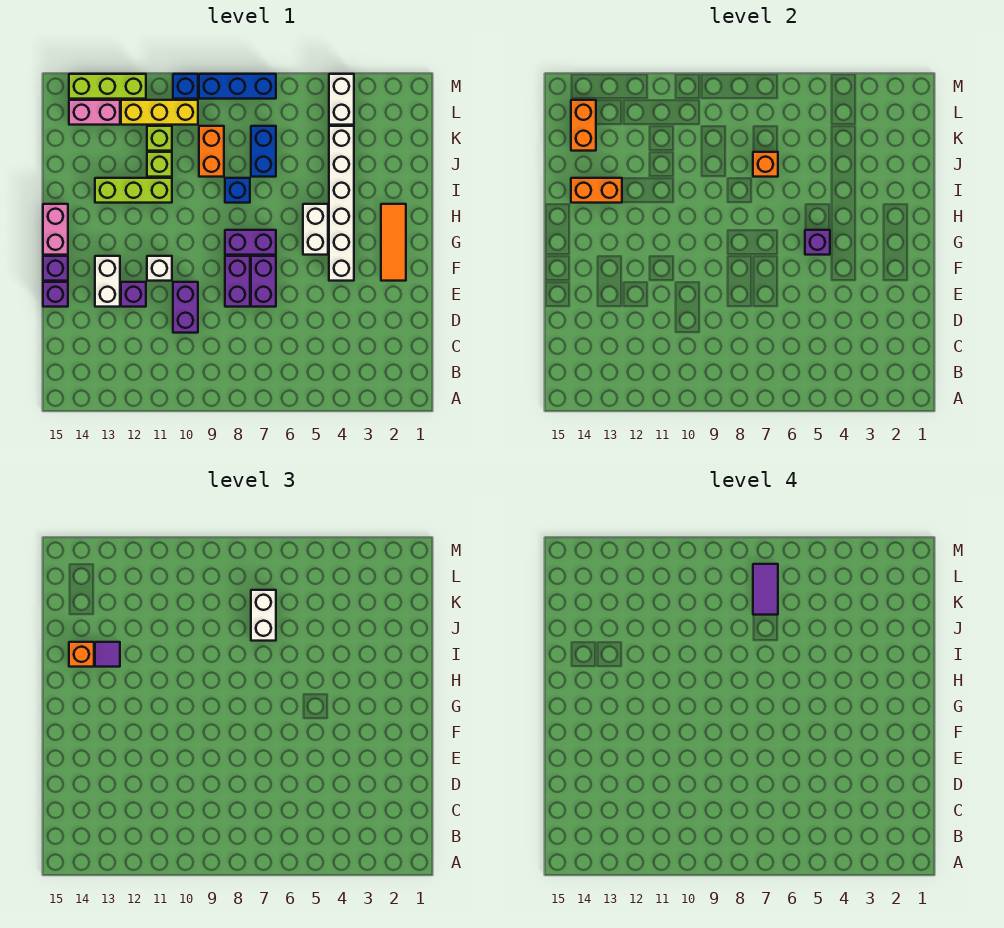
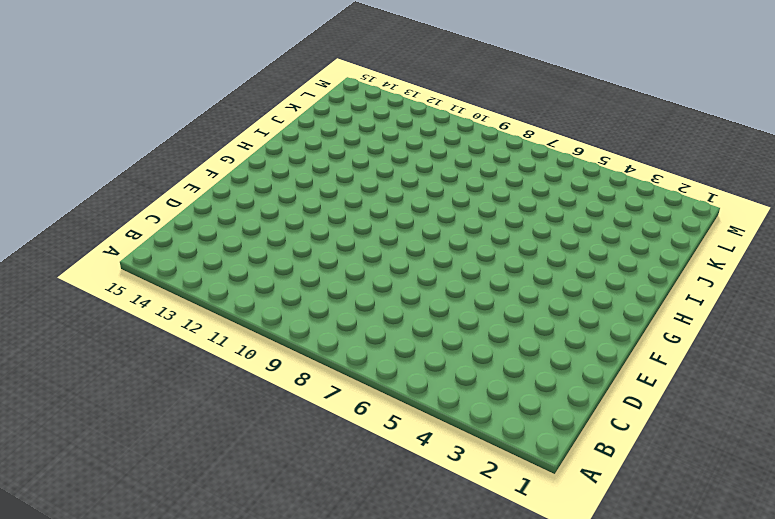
none -> purple brick D10:E10 level 1
none -> purple brick E7:F7 level 1
none -> purple brick E8:F8 level 1
none -> purple brick E12 level 1

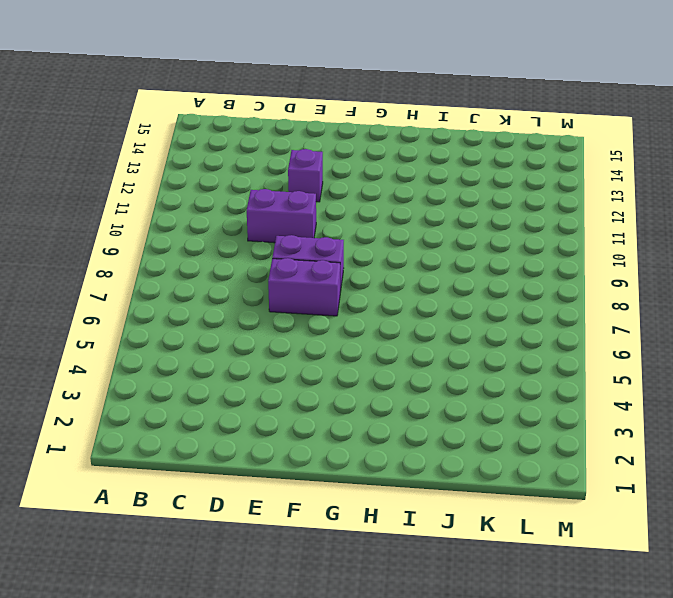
none -> white brick E13:F13 level 1
none -> purple brick E15 level 1
none -> orange tile F2:H2 level 1
none -> white brick F4:K4 level 1

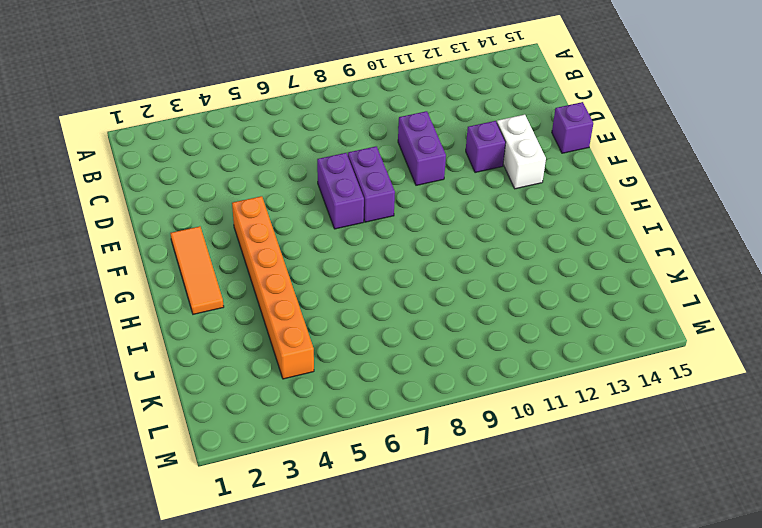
orange brick F4:K4 level 1 -> white brick F4:K4 level 1
none -> white brick F11 level 1
none -> purple brick F15 level 1
none -> white brick G5:H5 level 1
none -> purple brick G7:G8 level 1

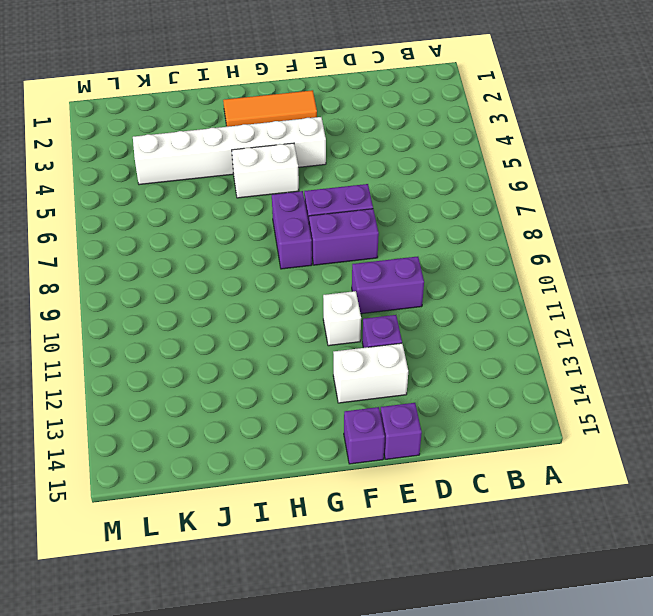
none -> pink brick G15:H15 level 1
none -> blue brick I8 level 1
none -> lime brick I11:I13 level 1
none -> blue brick J7:K7 level 1

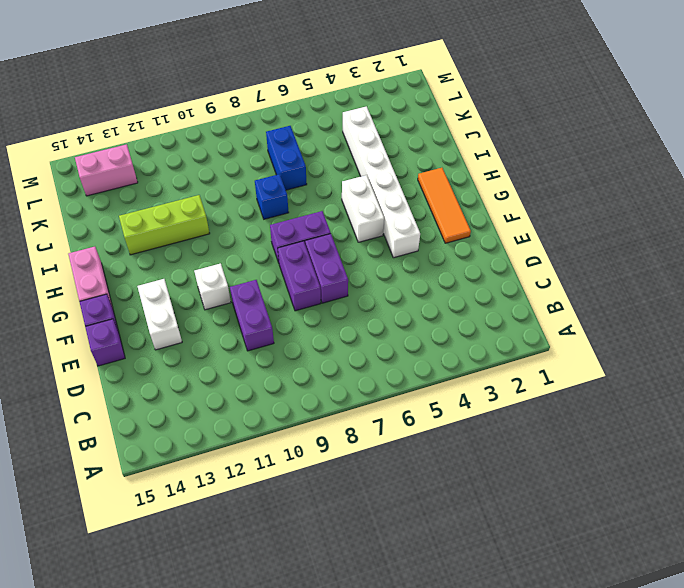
none -> purple brick E12 level 1
none -> orange brick J9:K9 level 1
none -> lime brick J11 level 1
none -> lime brick K11 level 1

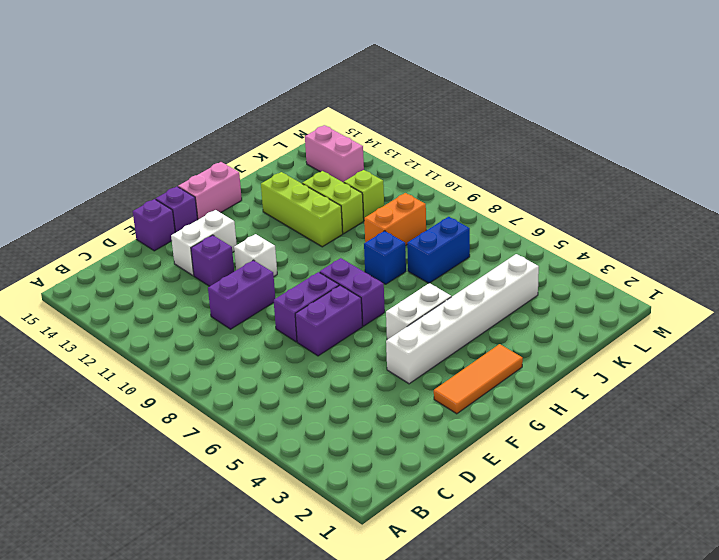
lime brick J11:J12 level 1 -> lime brick J11 level 1
none -> white brick L4:M4 level 1
none -> yellow brick L10:L12 level 1
none -> blue brick M7:M9 level 1
none -> blue brick M10 level 1

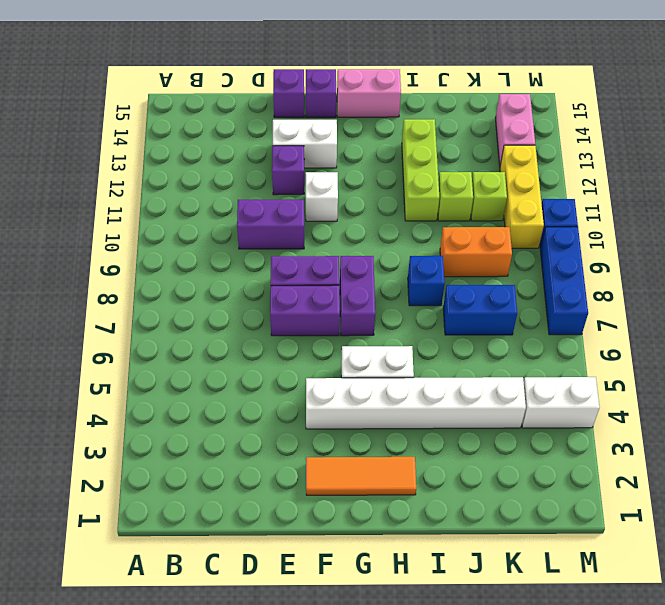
none -> lime brick M12:M14 level 1
none -> purple brick G5 level 2
none -> orange brick I13:I14 level 2
none -> orange brick J7 level 2

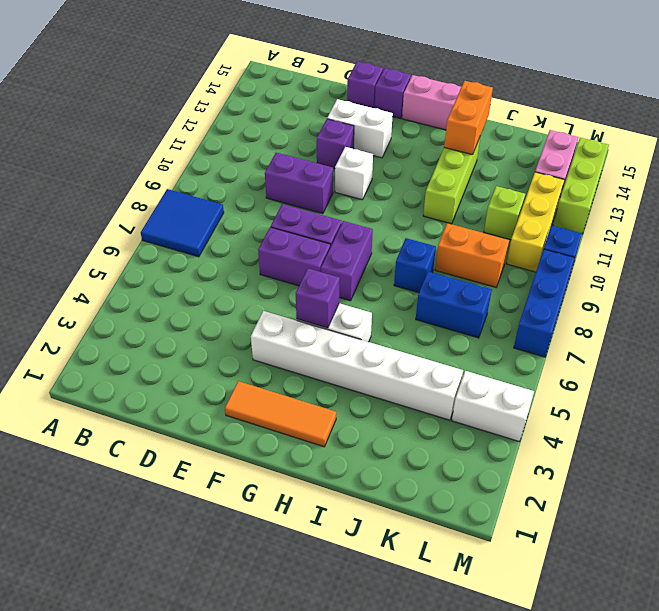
blue tile A7:B8 level 1 -> none
none -> lime brick J11 level 1
none -> orange brick J7 level 2
none -> orange brick K14:L14 level 2
none -> purple tile I13 level 3

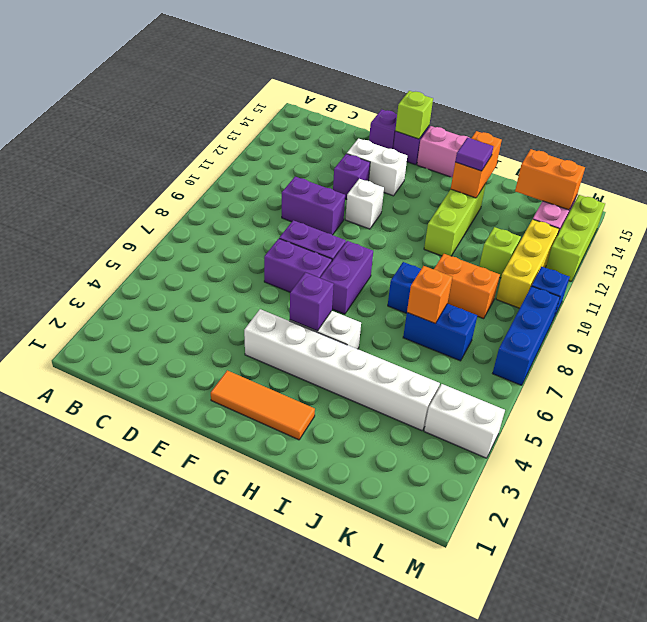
lime brick F15 level 2 -> lime brick J11 level 1
none -> orange brick I14 level 3
none -> white brick J7:K7 level 3
none -> purple tile K7:L7 level 4

